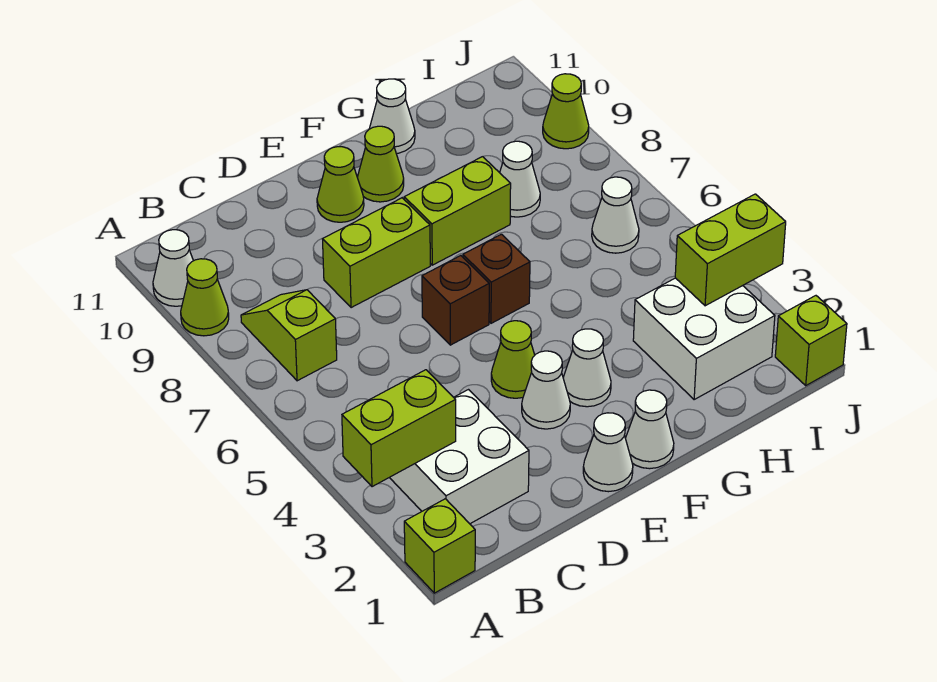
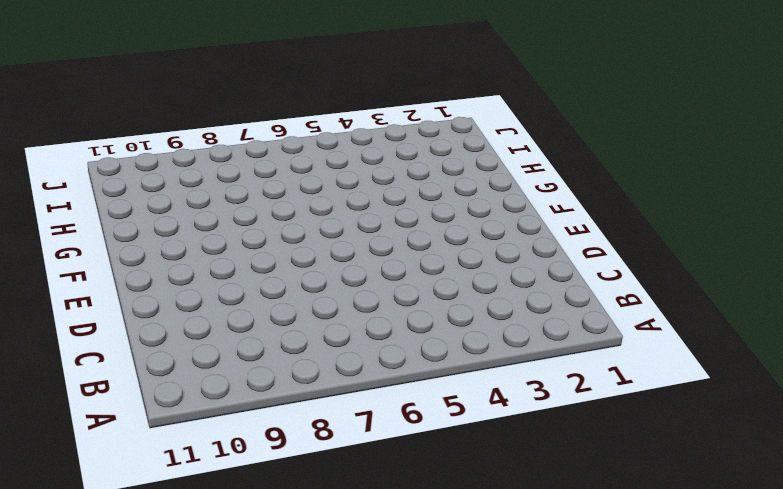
none -> lime brick A1 level 1
none -> lime cone A9 level 1
none -> white cone A10 level 1

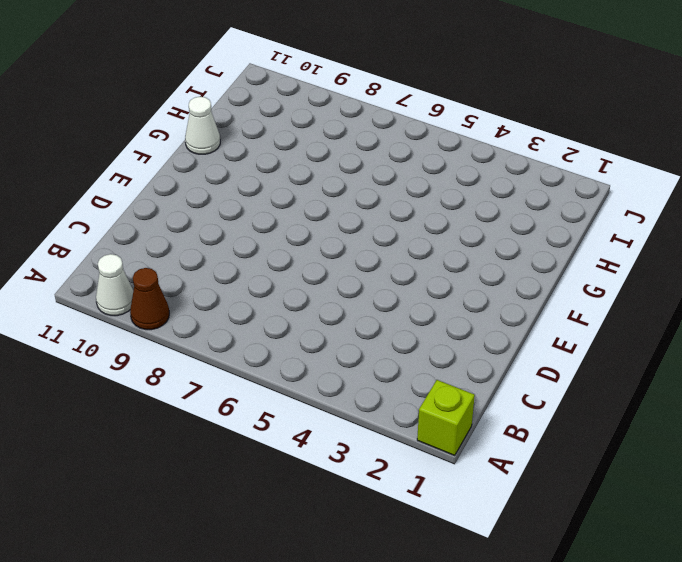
brown cone A9 level 1 -> lime cone A9 level 1
none -> white brick B2:C3 level 1
none -> lime slope B7:B8 level 1 top 7
none -> lime brick D8:E8 level 1

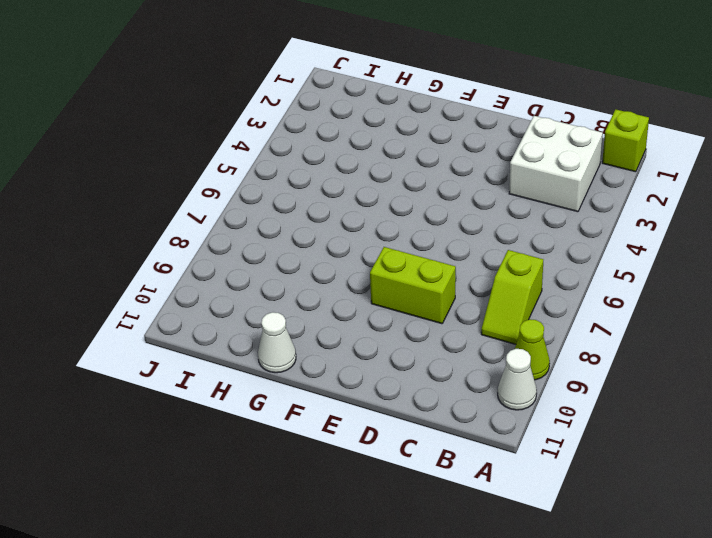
none -> white cone E1 level 1
none -> white cone E3 level 1
none -> lime cone E4 level 1

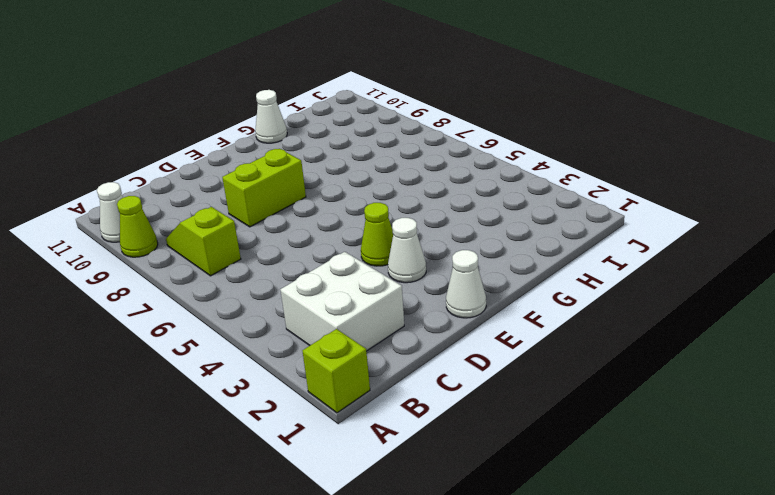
none -> brown brick E6 level 1
none -> lime cone E10 level 1
none -> white cone F1 level 1

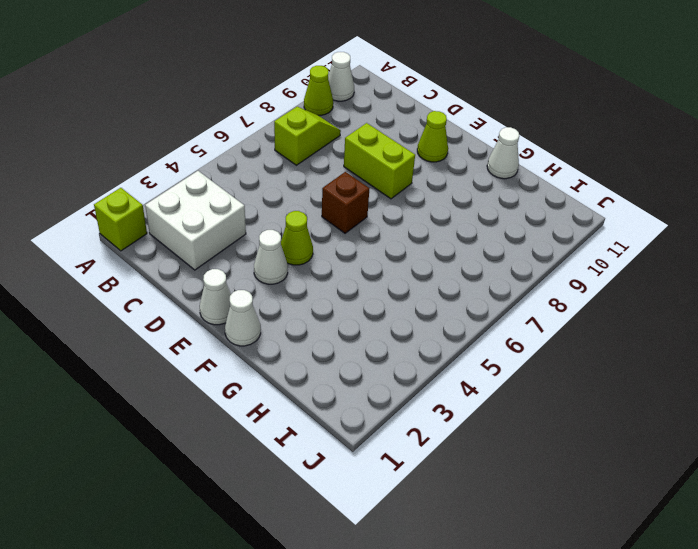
none -> white cone F3 level 1
none -> brown brick F6 level 1
none -> lime brick F8:G8 level 1

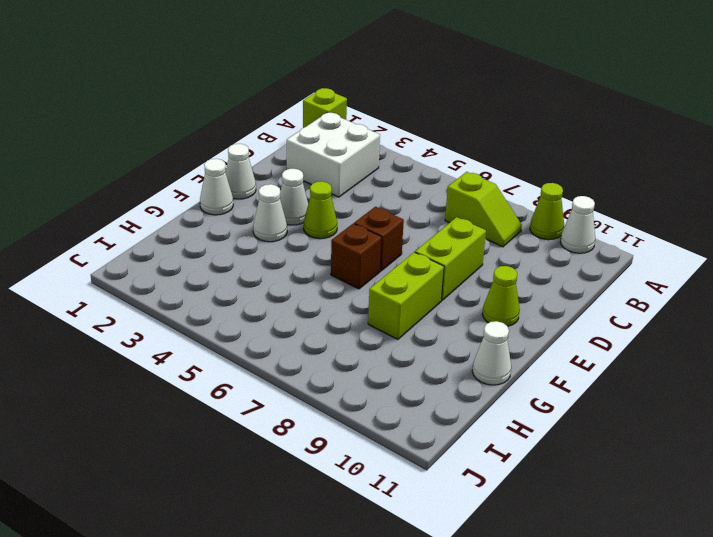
none -> lime cone F10 level 1
none -> white brick H2:I3 level 1
none -> white cone H8 level 1

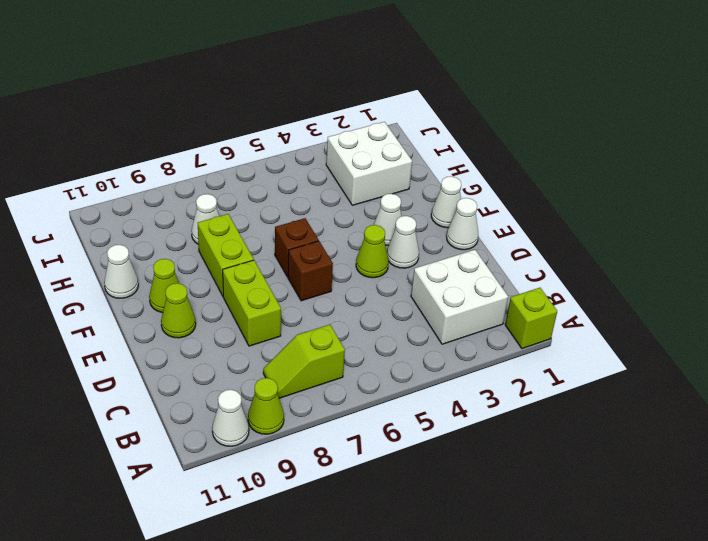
none -> white cone I6 level 1
none -> lime brick J1 level 1
none -> lime cone J9 level 1

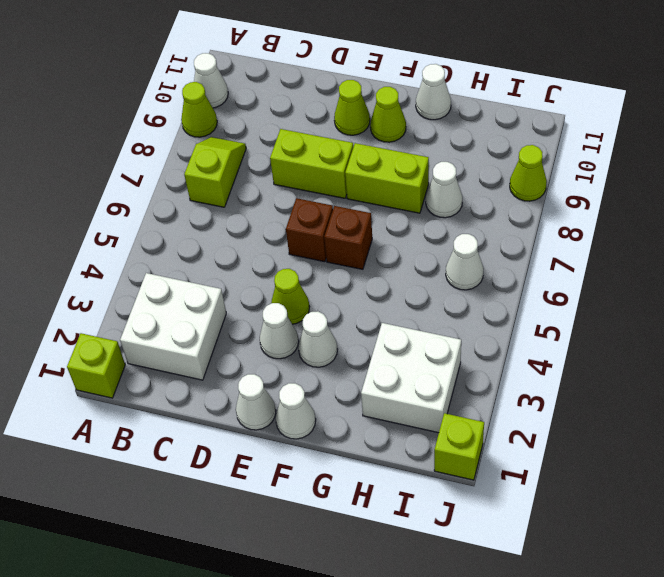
none -> lime brick A3:B3 level 2
none -> lime brick I3:J3 level 2

